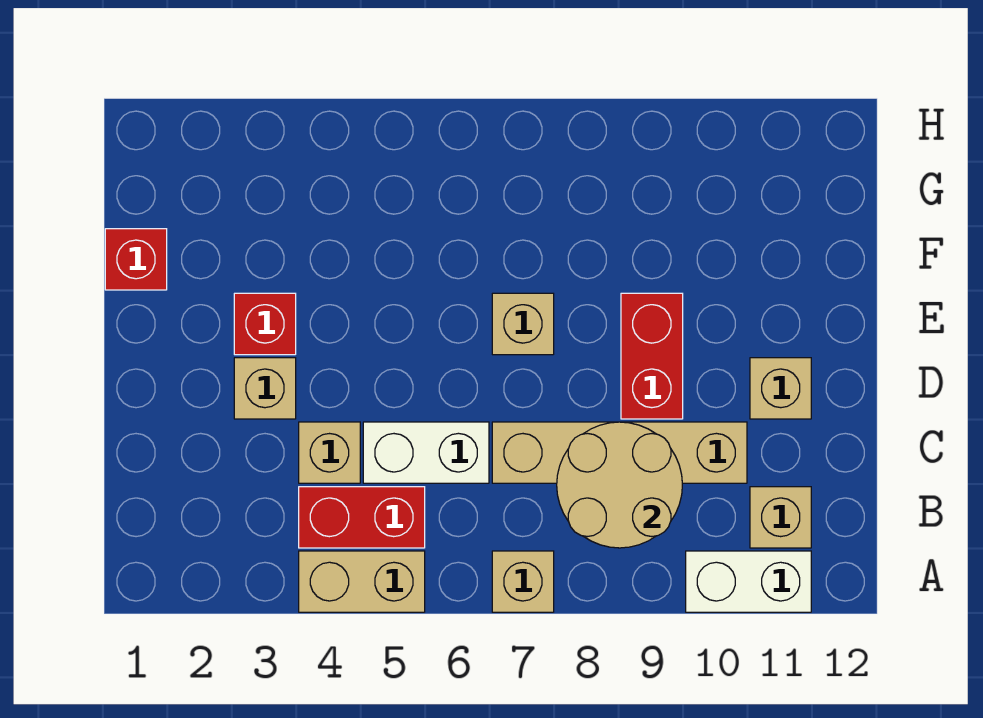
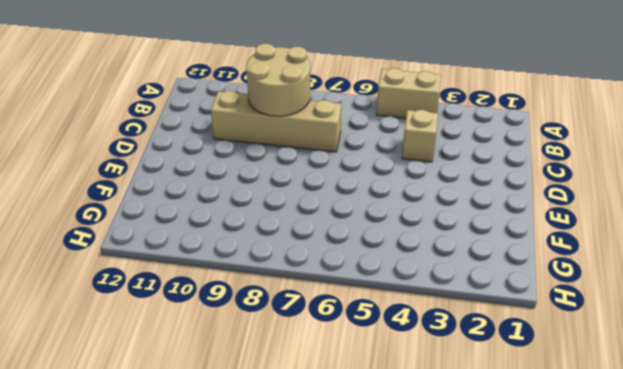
none -> tan brick A7 level 1
none -> white brick A10:A11 level 1
none -> red brick B4:B5 level 1

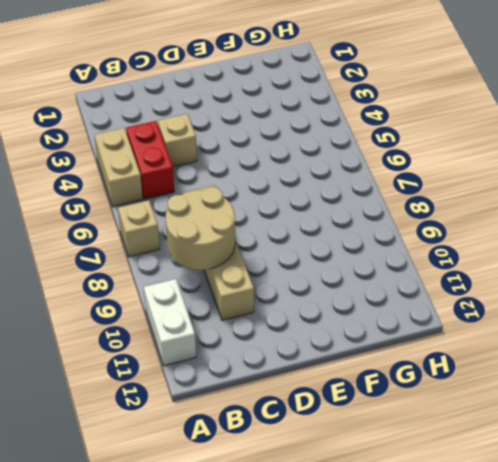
none -> tan brick B11 level 1
none -> white brick C5:C6 level 1
none -> tan brick D3 level 1

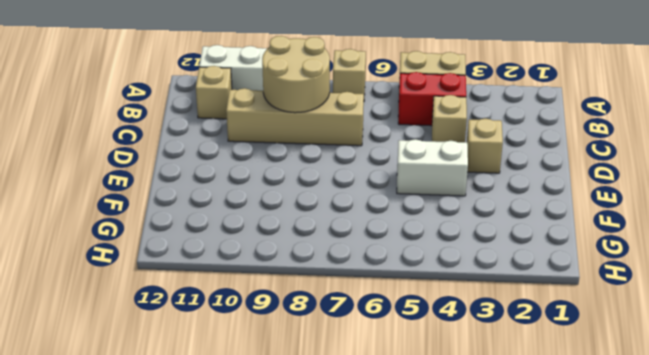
white brick E4:E5 level 1 -> white brick C5:C6 level 1
none -> red brick D9:E9 level 1
none -> tan brick D11 level 1
none -> red brick E3 level 1

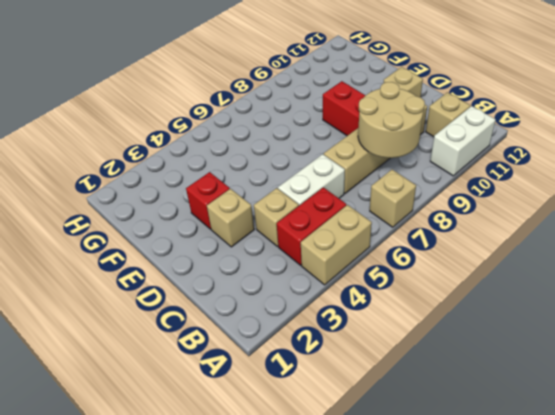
none -> tan brick E7 level 1
none -> red brick F1 level 1

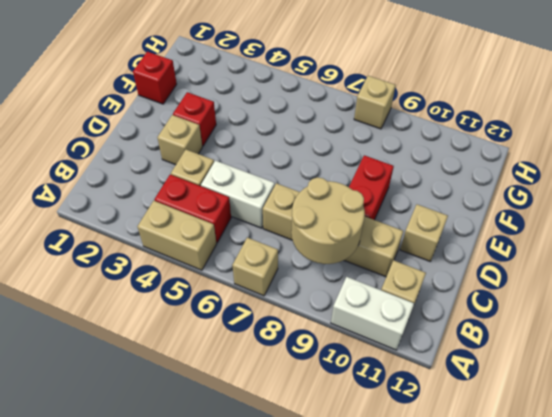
tan brick H8 level 1 -> tan brick E7 level 1

